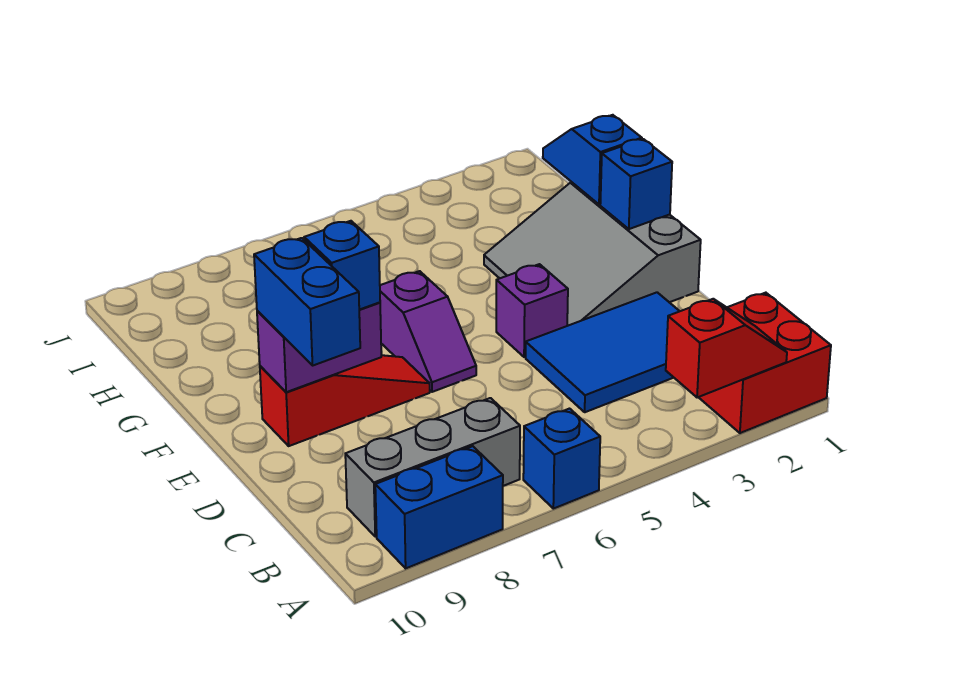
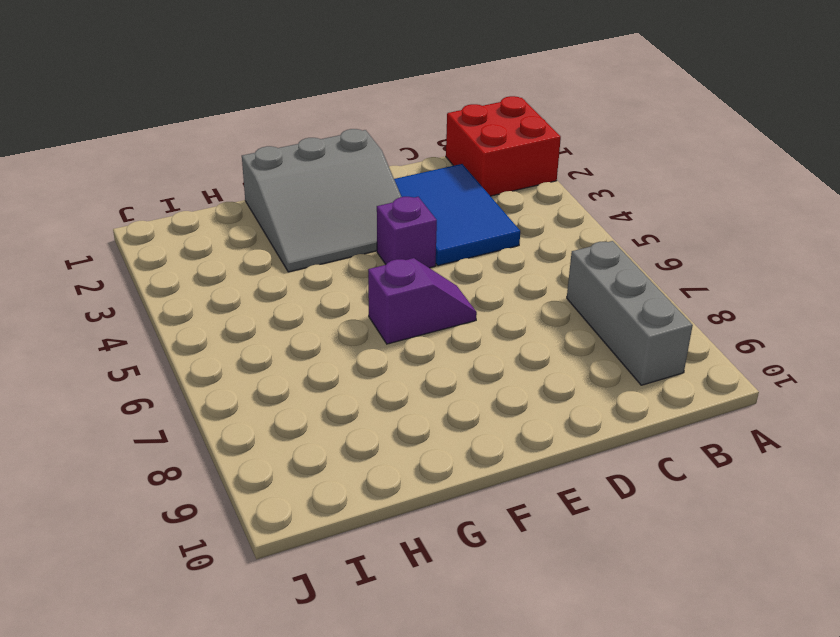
none -> blue brick A6 level 1
none -> blue brick A8:A9 level 1
none -> red slope E7:E9 level 1 top 9

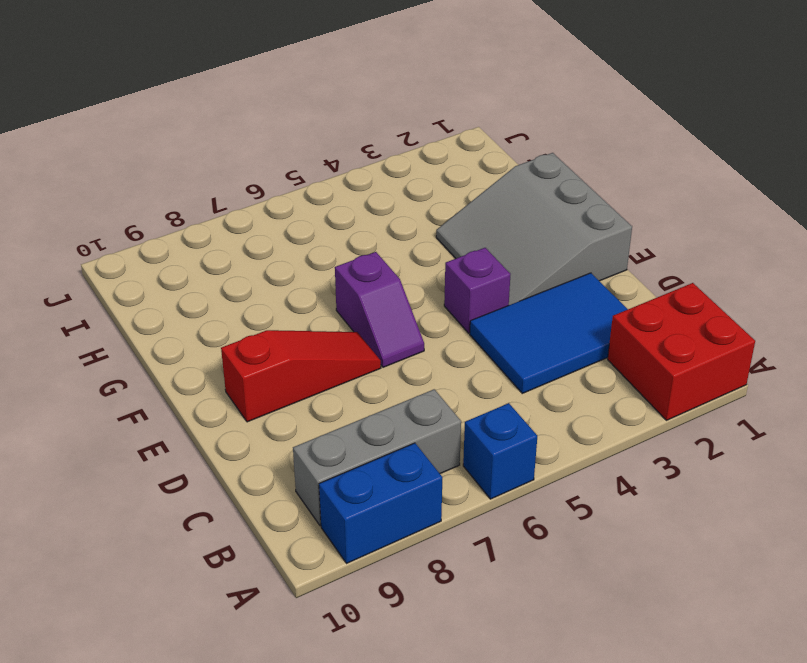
none -> red slope A2:A3 level 2 top 3
none -> purple brick E8:E9 level 2
none -> blue brick F1 level 2

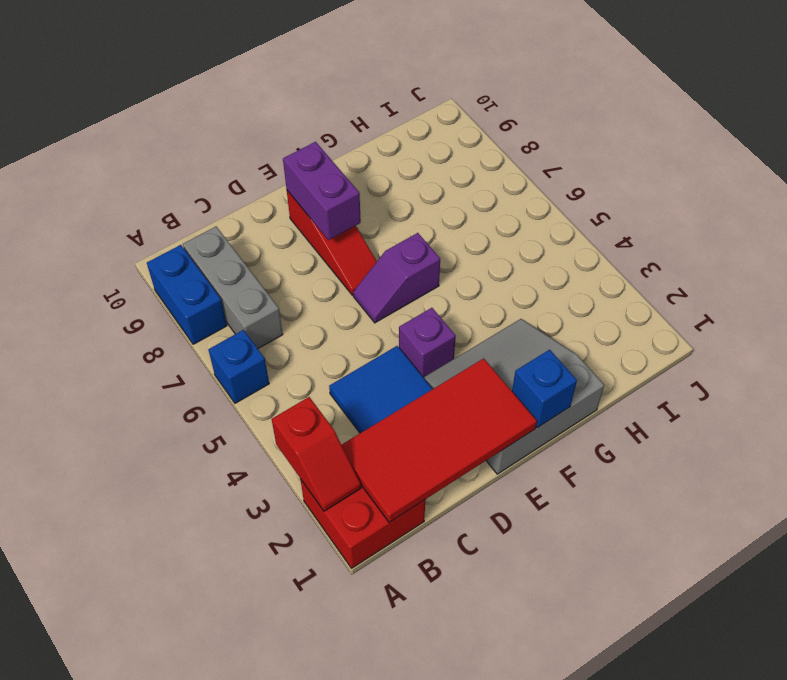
red tile B1:E2 level 2 -> none
none -> blue slope G1:H1 level 2 top G
none -> blue brick D9:E9 level 3
none -> blue brick E8 level 3

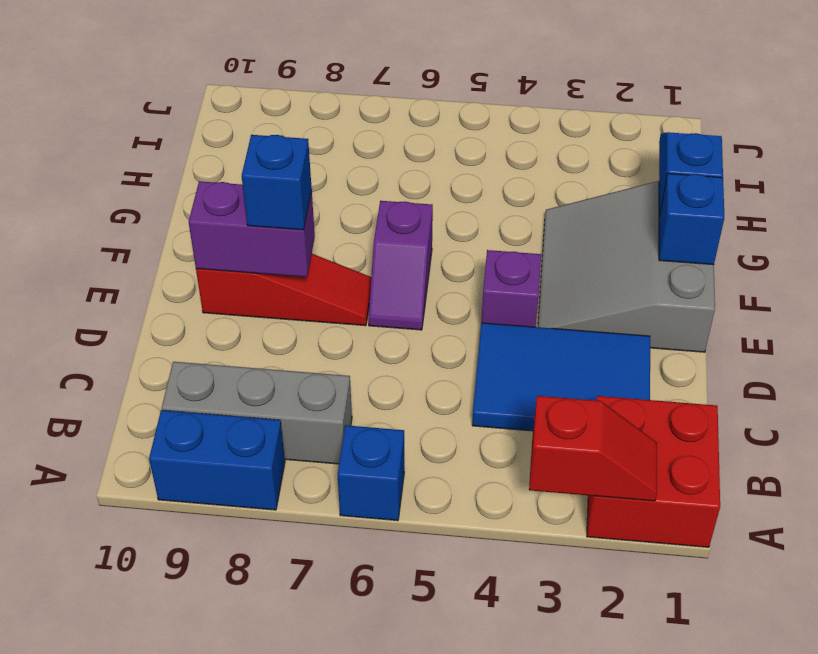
none -> blue brick D9:E9 level 3

